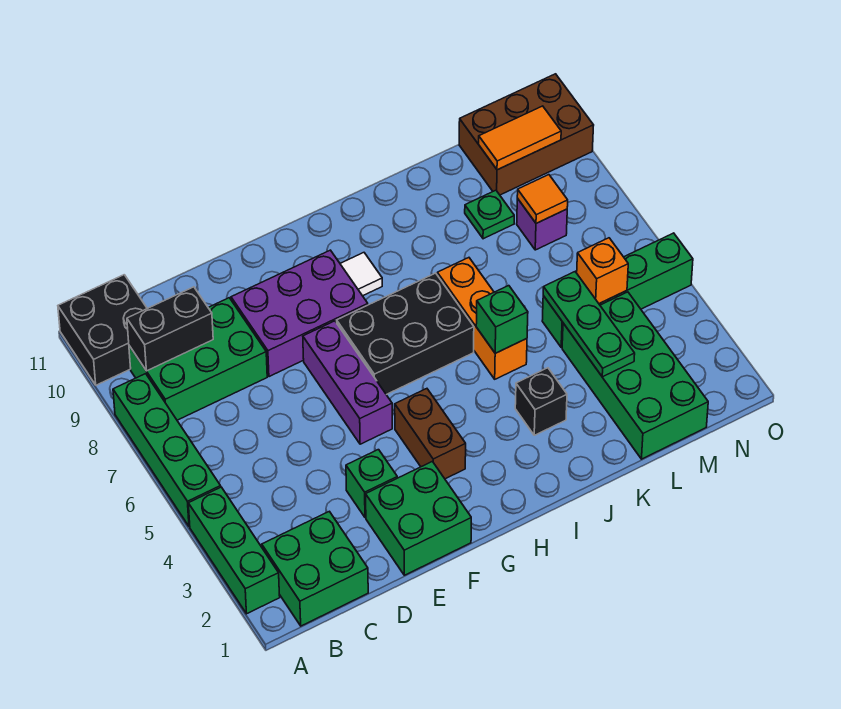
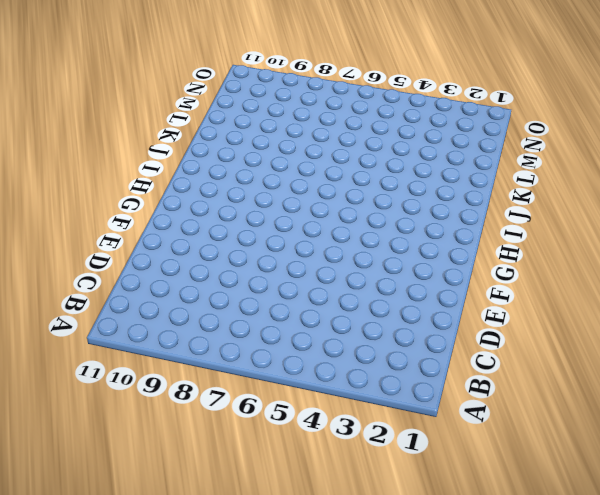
none -> green brick A2:A4 level 1
none -> green brick A5:A8 level 1
none -> black brick A10:B11 level 1

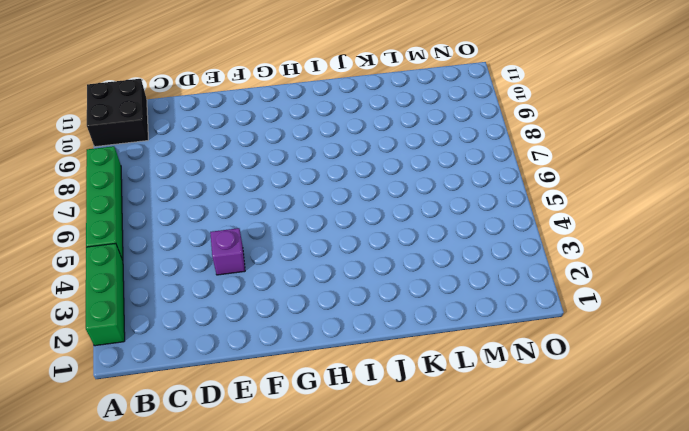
purple brick E4 level 1 -> purple brick M8 level 1
none -> green brick B1:C2 level 1
none -> green brick B8:D9 level 1
none -> green brick E1:F2 level 1

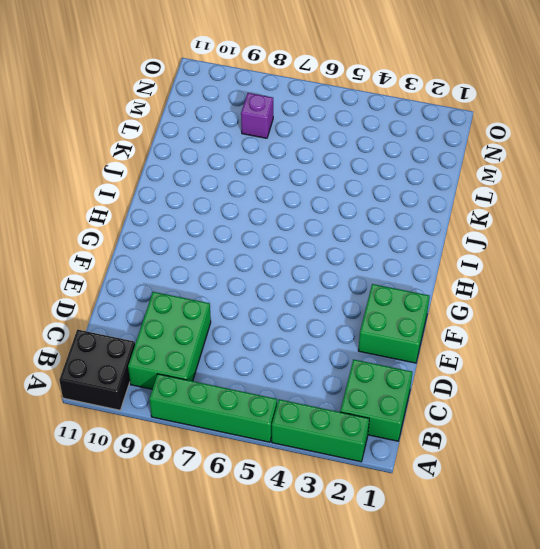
none -> green brick E3 level 1
none -> purple brick E8:G9 level 1
none -> purple brick F5:F7 level 1

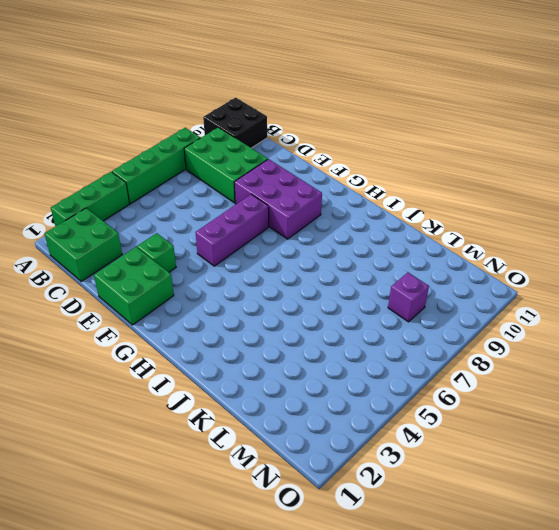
none -> brown brick G3:G4 level 1
none -> black brick G6:I7 level 1
none -> white tile H9 level 1

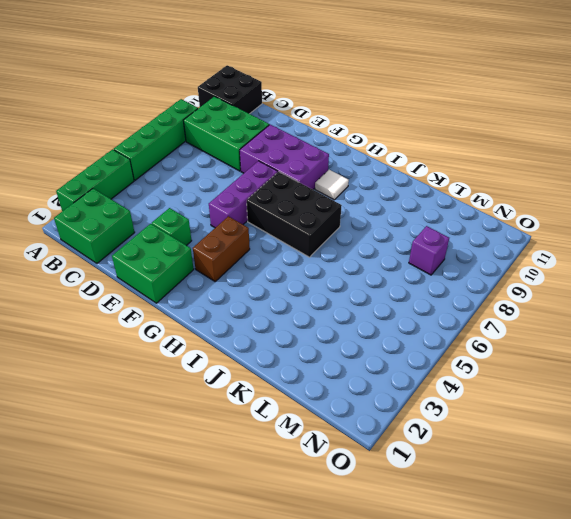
none -> black brick J3 level 1
none -> orange brick J5:J7 level 1
none -> green brick L1:M4 level 1

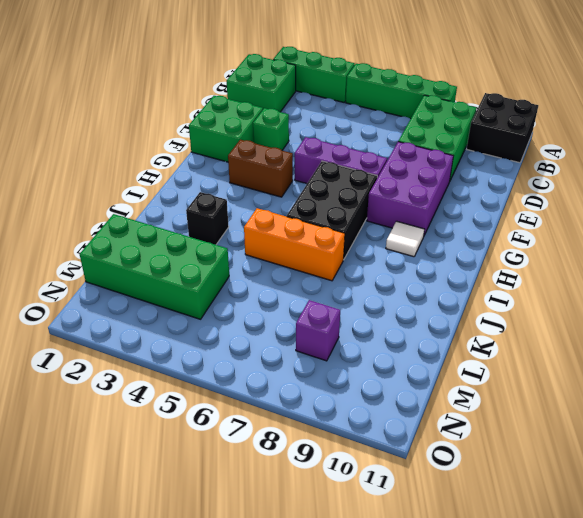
none -> green brick L5:O5 level 1
none -> green plate L9 level 1
none -> brown brick M10:O11 level 1

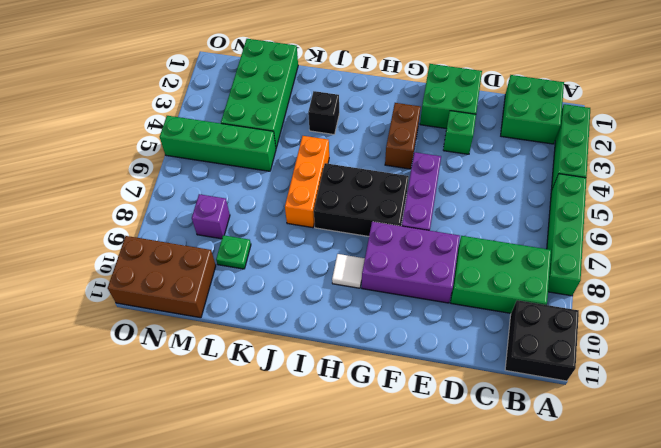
none -> black brick B9:C9 level 2
none -> green brick J5 level 2
none -> green plate L3:L5 level 2

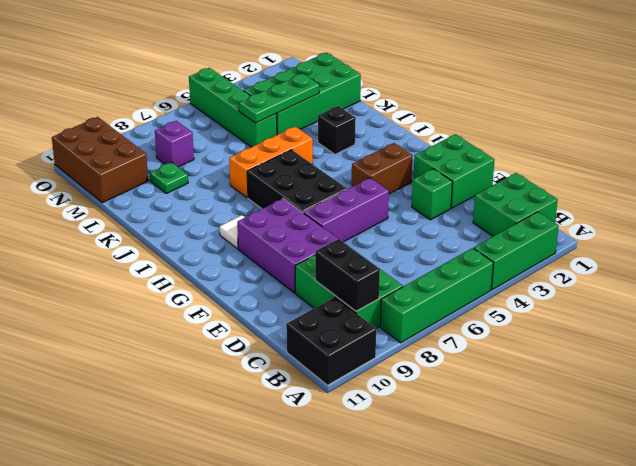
none -> green brick J5 level 2
none -> orange brick M5 level 2
none -> orange tile M8 level 2

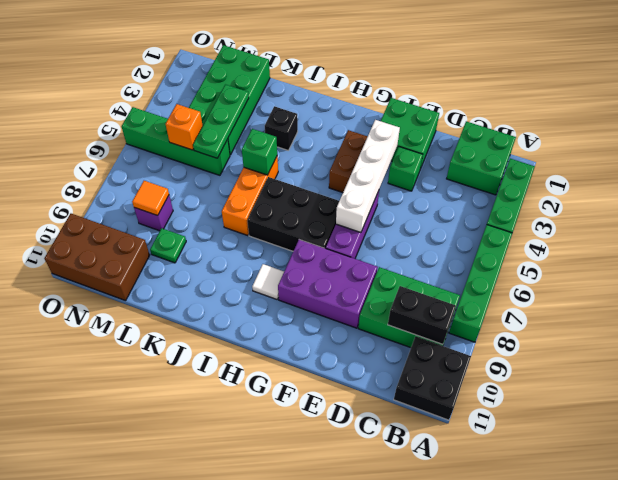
white brick F3:F6 level 2 -> none
none -> orange tile M10:N10 level 2

